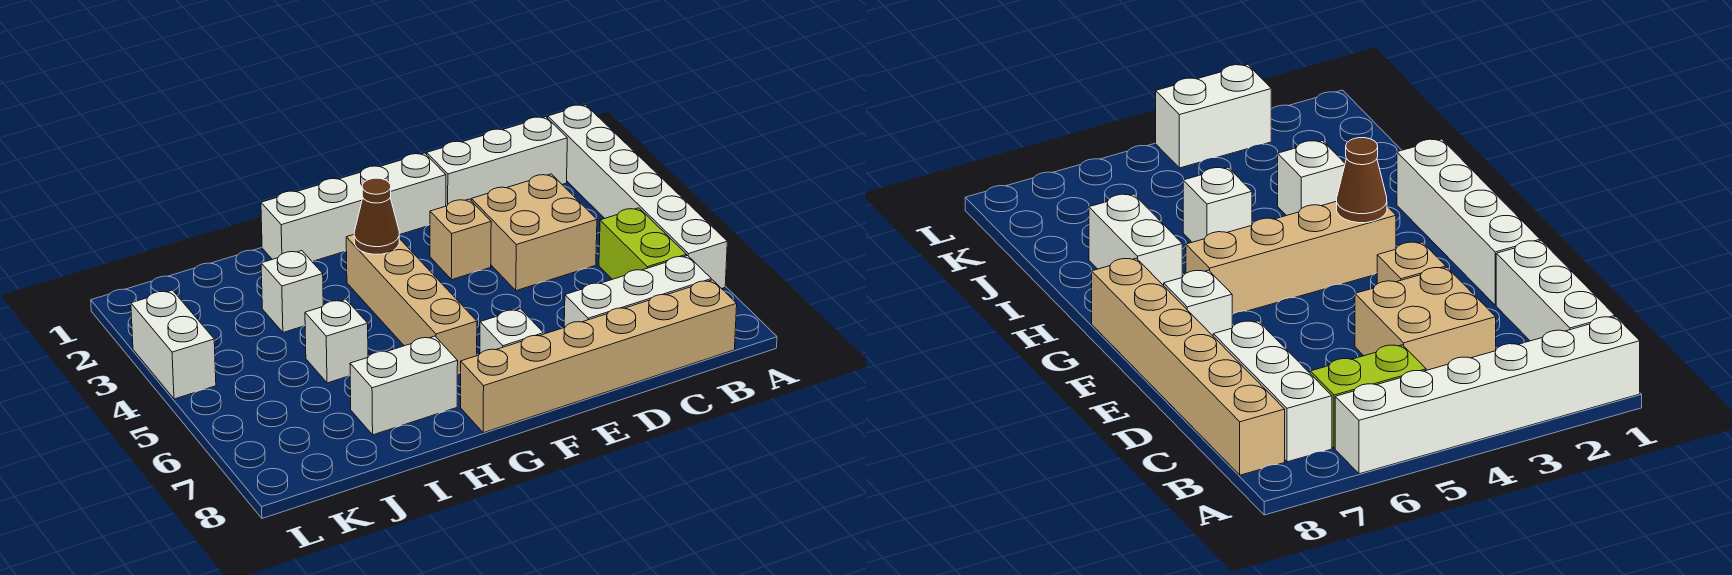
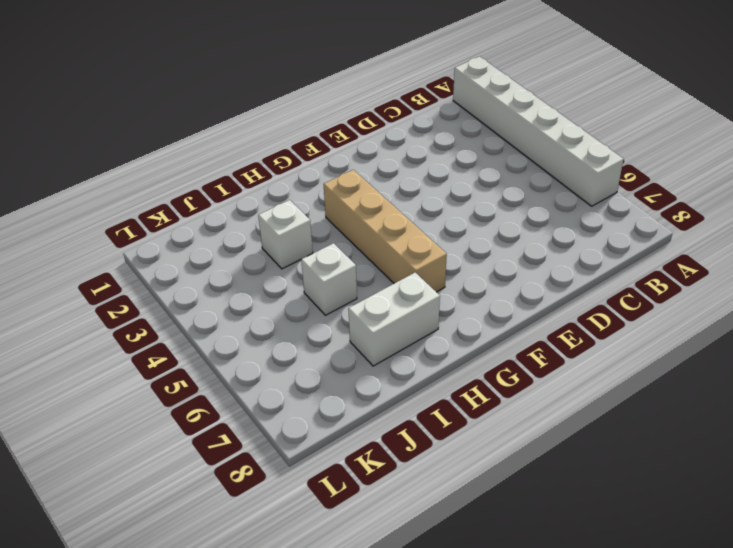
none -> white brick B1:D1 level 1
none -> lime brick B5:B6 level 1
none -> white brick B7:D7 level 1

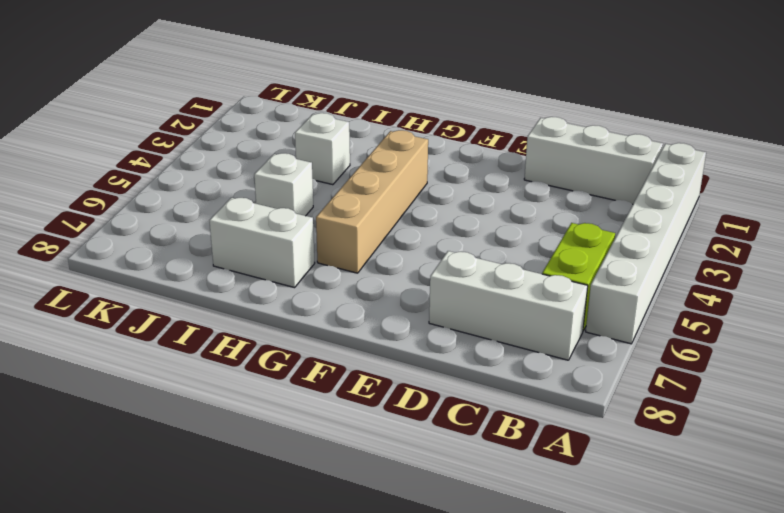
none -> tan brick B8:G8 level 1
none -> tan brick C3:D4 level 1
none -> white brick E1:H1 level 1

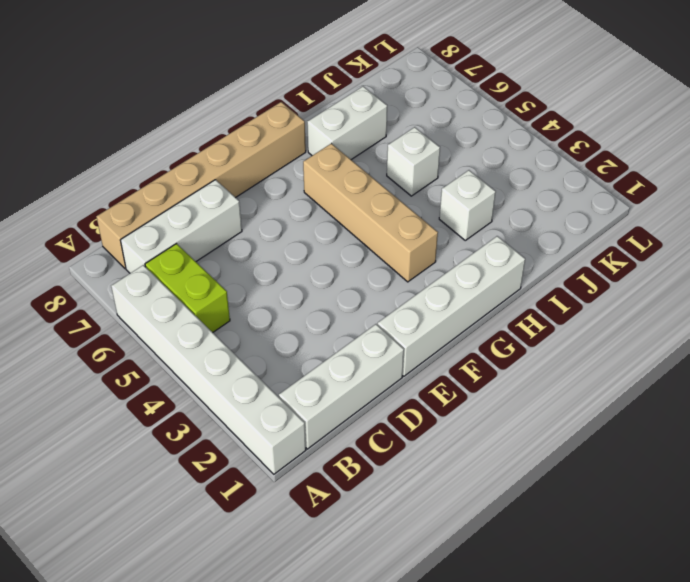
none -> tan brick C3:D4 level 1
none -> tan brick E3 level 1
none -> white brick F7 level 1

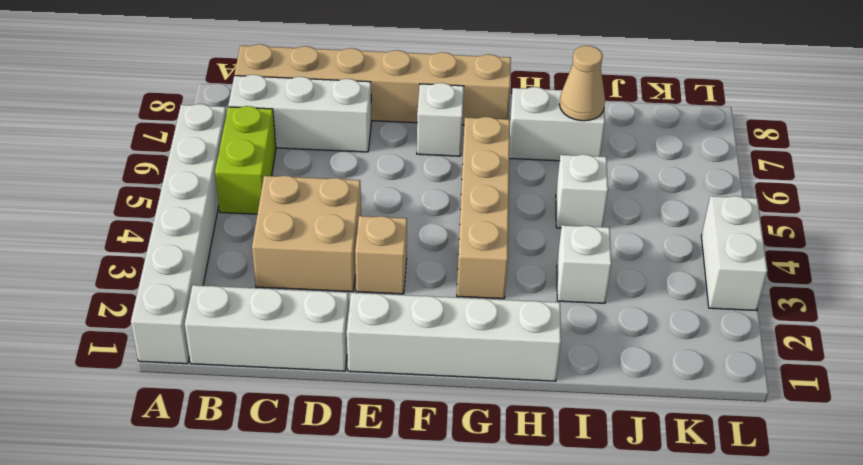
tan cone I7 level 2 -> none
none -> brown cone G3 level 2

